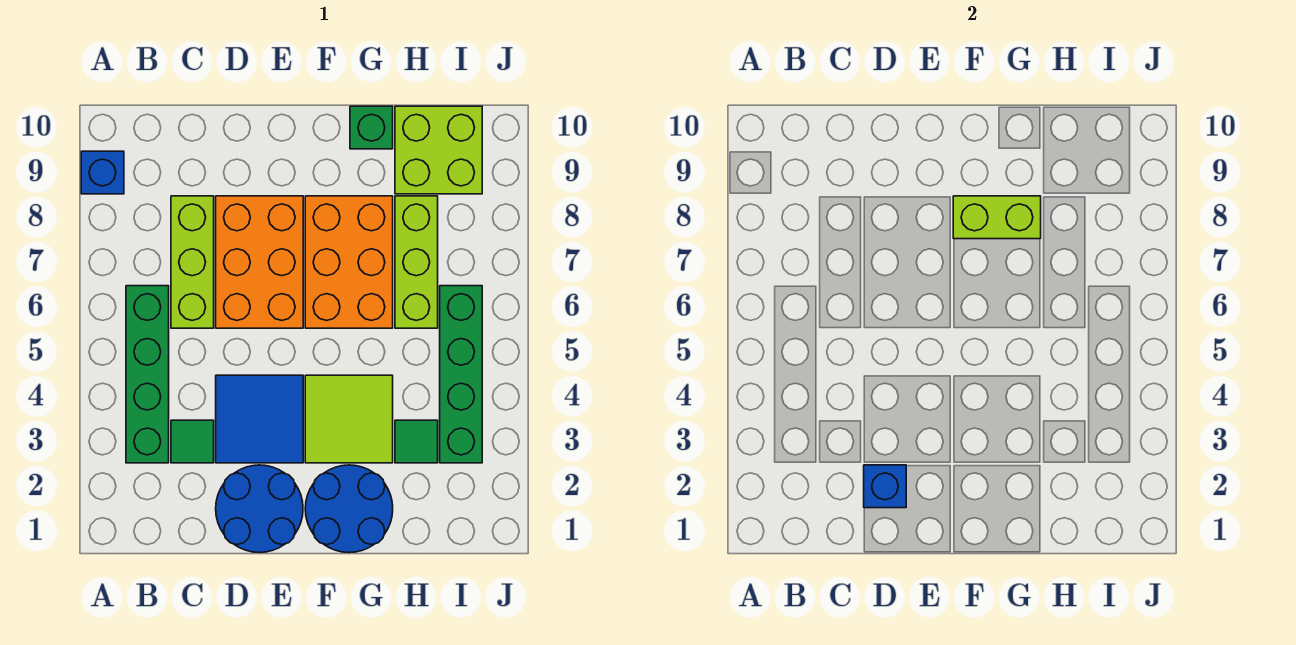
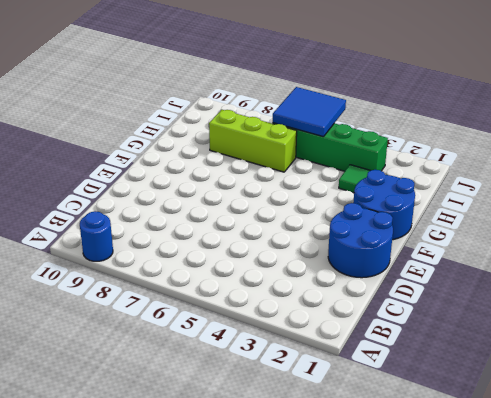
blue round brick A9 level 1 -> blue brick A9 level 1
blue tile I5:J6 level 2 -> blue tile D3:E4 level 1
none -> green brick B3:B6 level 1
none -> green tile C3 level 1
none -> lime brick C6:C8 level 1

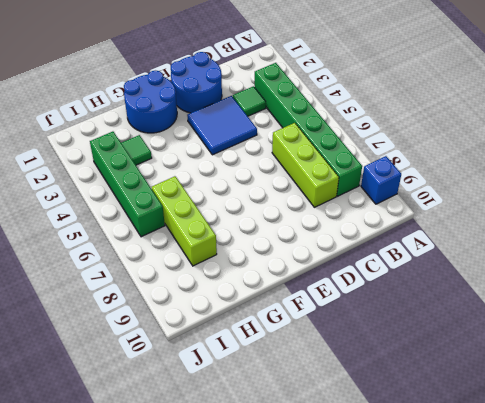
green brick B3:B8 level 1 -> green brick B3:B6 level 1
none -> orange brick D6:E8 level 1
none -> lime tile F3:G4 level 1
none -> orange brick F6:G8 level 1

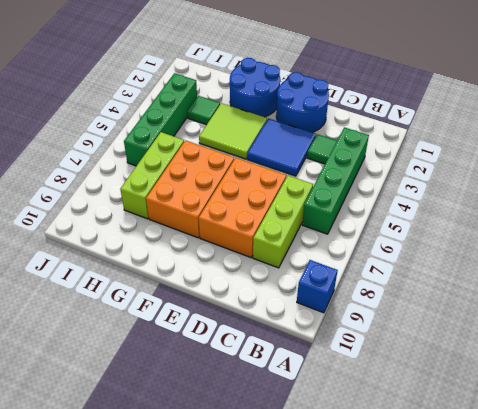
none -> green brick G10 level 1
none -> lime brick H9:I10 level 1
none -> blue brick D2 level 2

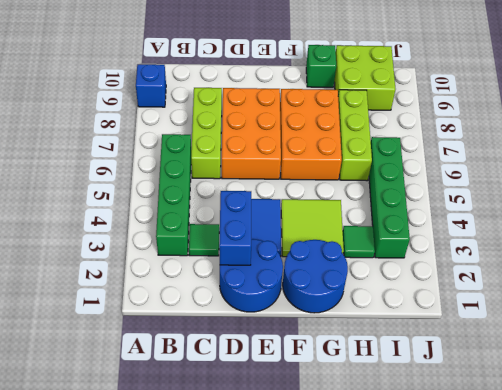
blue brick D2:D3 level 2 -> blue brick D2 level 2
none -> lime brick F8:G8 level 2

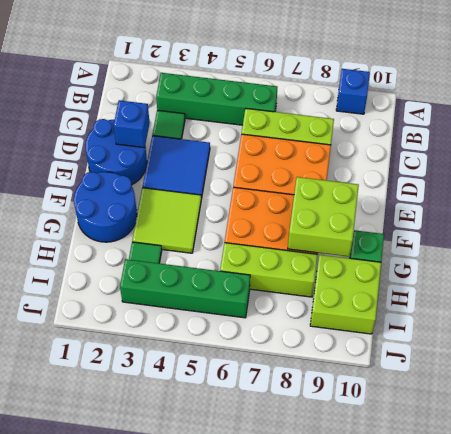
lime brick F8:G9 level 2 -> lime brick F8:G8 level 2

